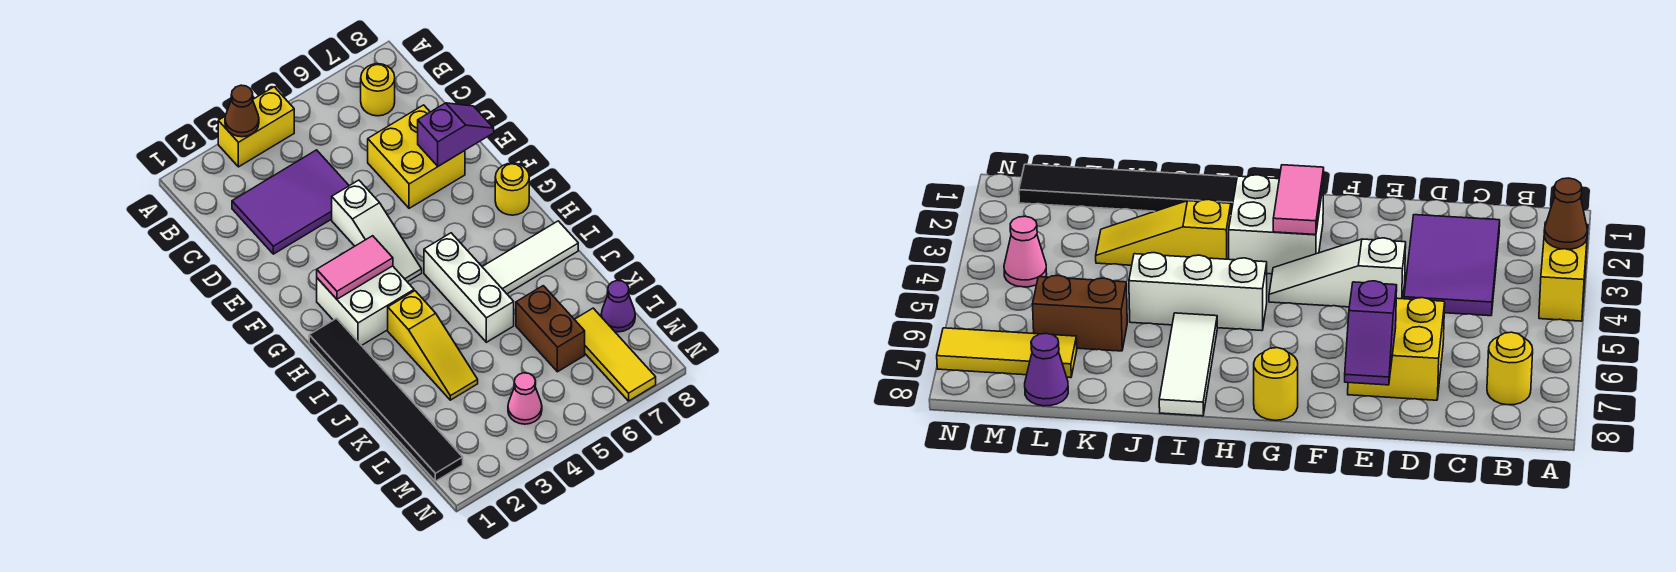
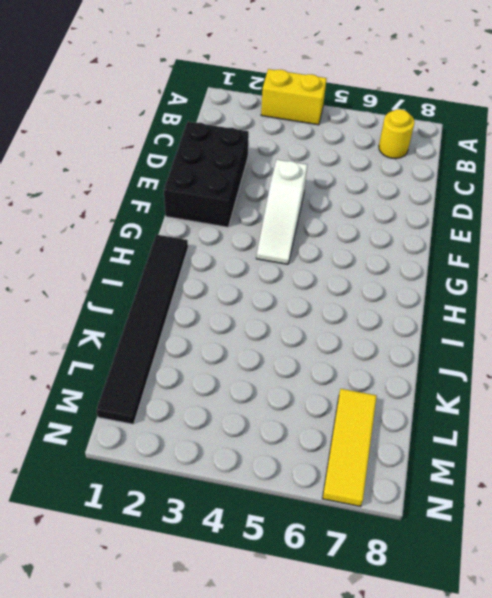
black brick D1:F2 level 1 -> purple tile C2:D4 level 1
none -> yellow brick D6:E7 level 1
none -> white brick G2:H3 level 1
none -> yellow round brick G8 level 1

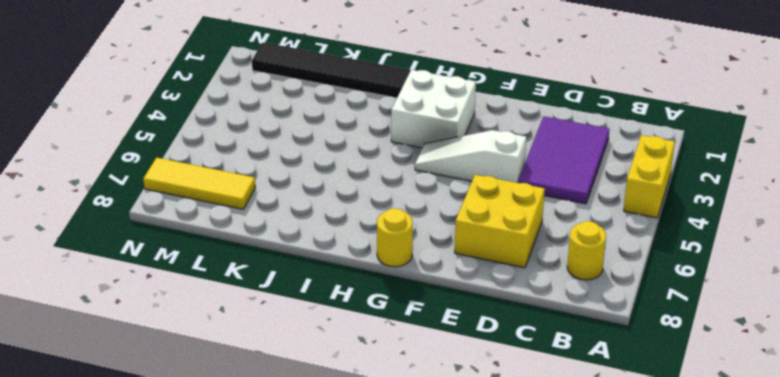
none -> white brick H5:J5 level 1
none -> yellow slope I3:K3 level 1 top I
none -> white tile I6:I8 level 1

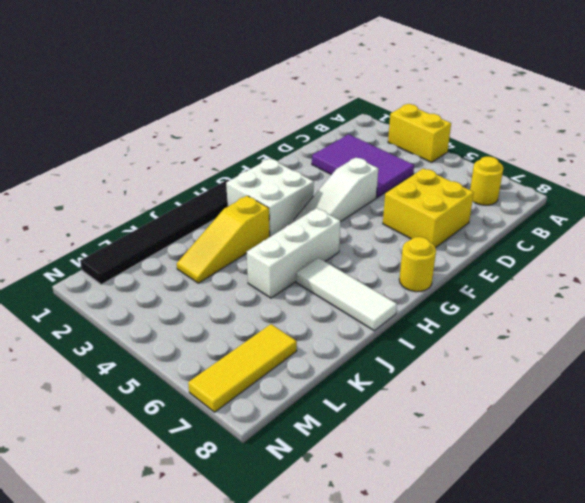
none -> brown brick K6:L6 level 1
none -> purple cone L8 level 1
none -> pink cone M4 level 1

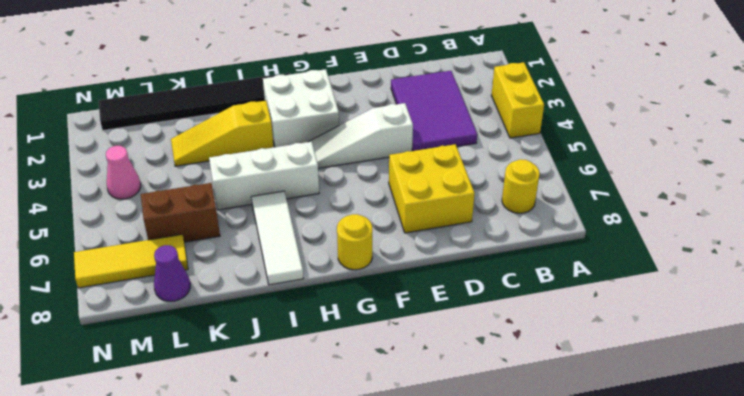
none -> brown cone A3 level 2
none -> purple slope E7:E8 level 2 top 7
none -> pink tile G2:G3 level 2

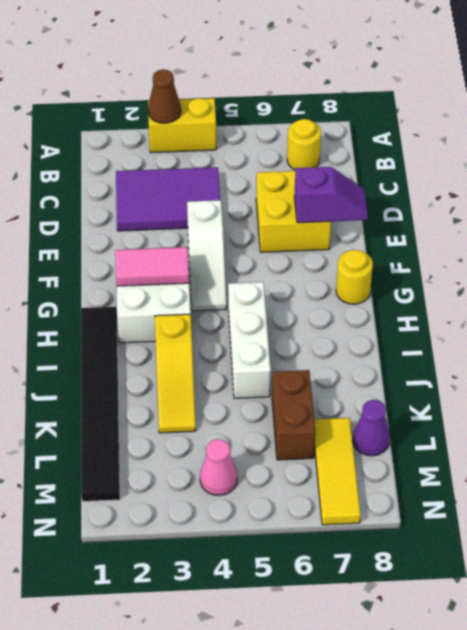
none -> white tile I6:I8 level 1

